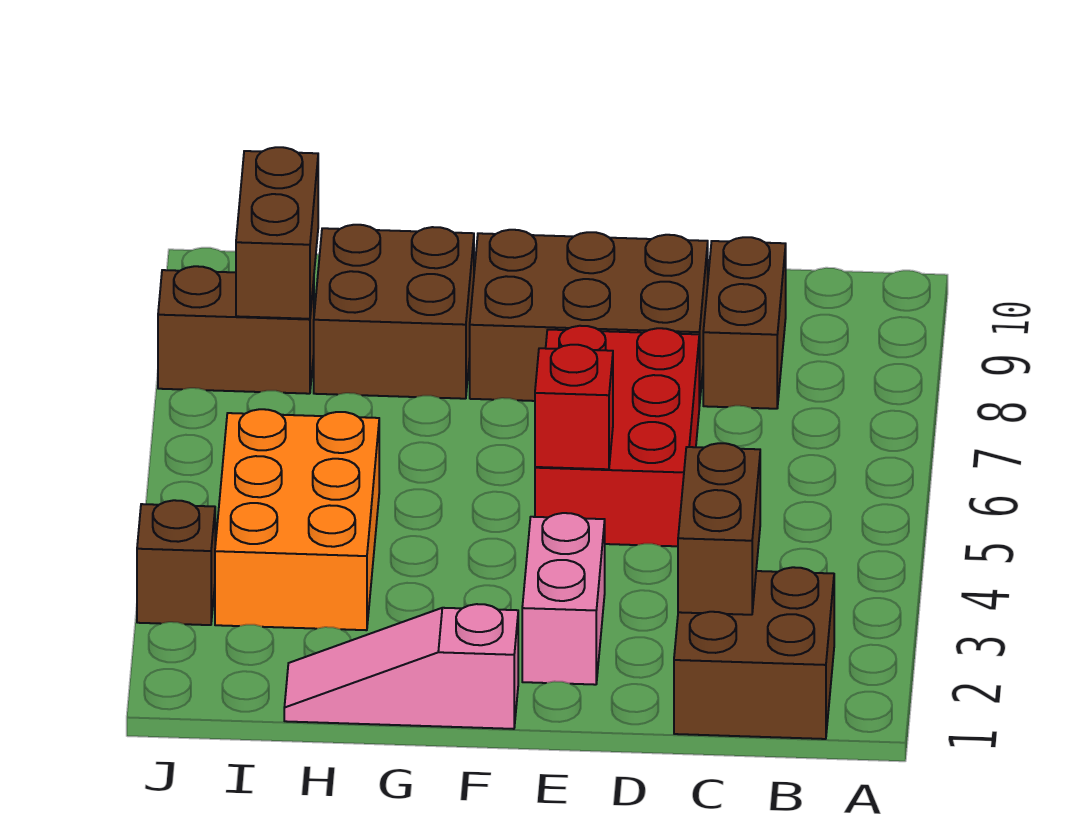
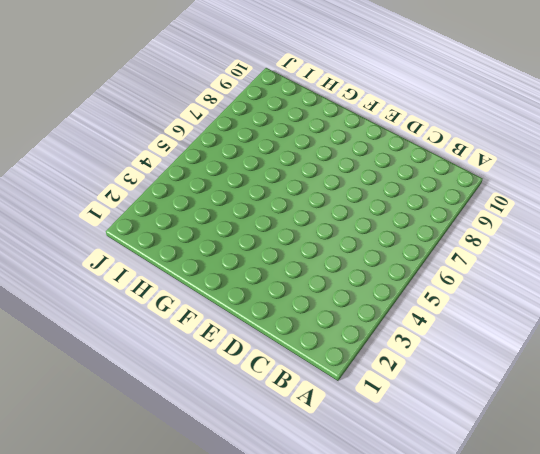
none -> brown brick B1:C2 level 1
none -> brown brick C8:C9 level 1
none -> red brick D5:E7 level 1

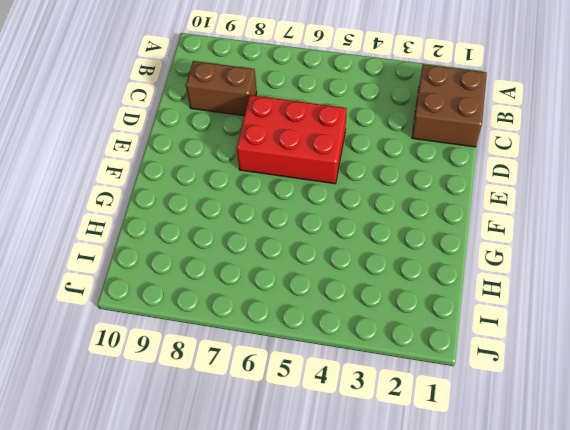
none -> brown brick D8:F9 level 1
none -> pink brick E2:E3 level 1
none -> pink slope F1:H1 level 1 top F

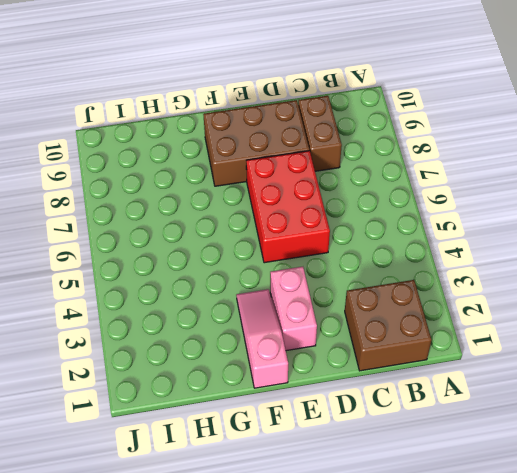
pink slope F1:F3 level 1 top 1 -> pink slope F1:H1 level 1 top F
none -> brown brick G8:H9 level 1
none -> orange brick H3:I5 level 1
none -> brown brick I8:J8 level 1

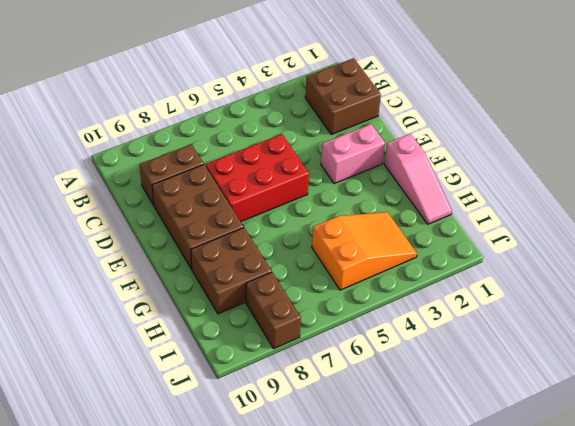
orange slope H3:I5 level 1 top 5 -> orange brick H3:I5 level 1
none -> brown brick J3 level 1
none -> brown brick C2:C3 level 2
none -> red brick E5 level 2

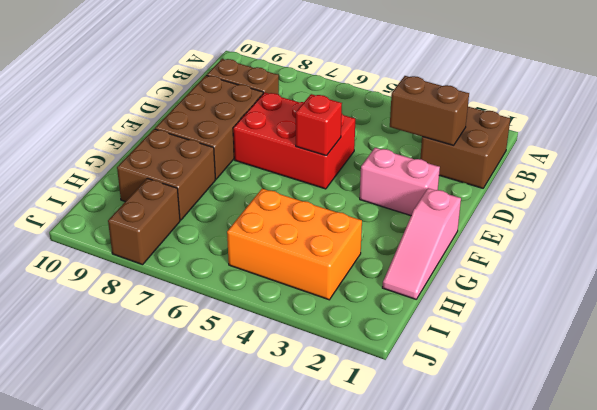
none -> brown brick J3 level 1
none -> brown brick I8:I9 level 2

